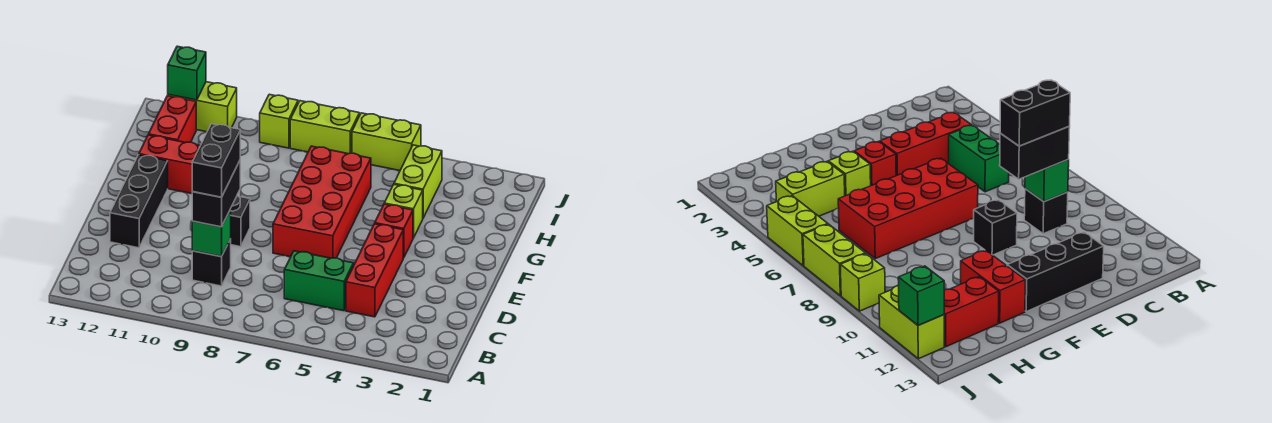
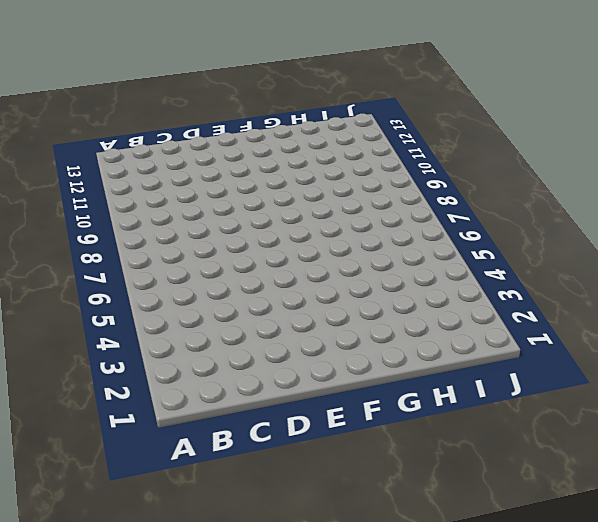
none -> red brick C4:E4 level 1
none -> green brick C5:C6 level 1
none -> black brick C9 level 1

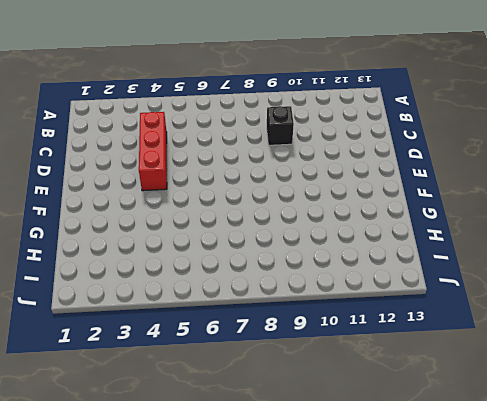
none -> green brick C5:C6 level 1
none -> black brick D12:F12 level 1
none -> red brick E6:H7 level 1

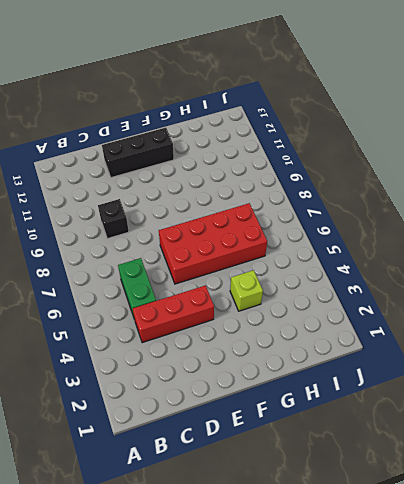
none -> black brick E9 level 1
none -> red brick F4 level 1
none -> red brick G11:G12 level 1

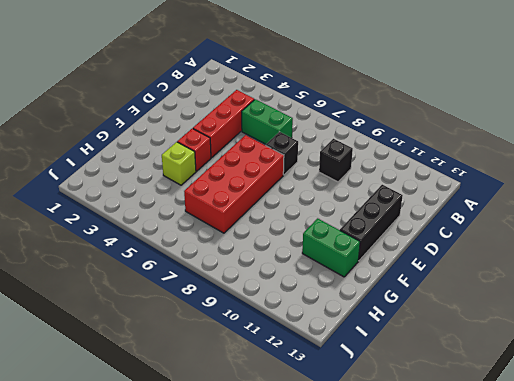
black brick D7 level 1 -> black brick E9 level 1
green brick G11:G12 level 1 -> red brick G11:G12 level 1
none -> lime brick H4:I4 level 1
none -> red brick H12:I12 level 1
none -> lime brick J5:J6 level 1

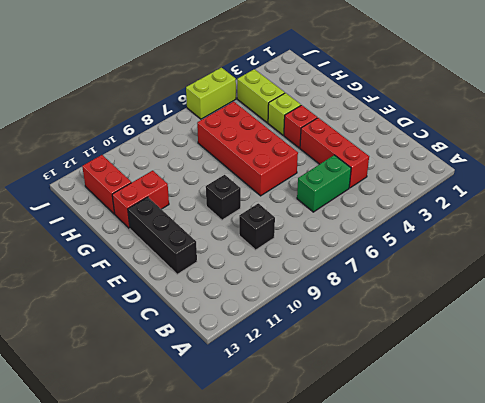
none -> lime brick J7:J8 level 1
none -> lime brick J9 level 1
none -> lime brick J11:J12 level 1

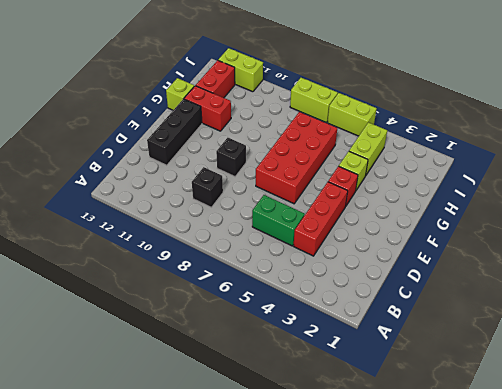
lime brick G13 level 1 -> lime brick J9 level 1
none -> green brick C9 level 2
none -> green brick J12 level 2
none -> black brick C9:D9 level 3

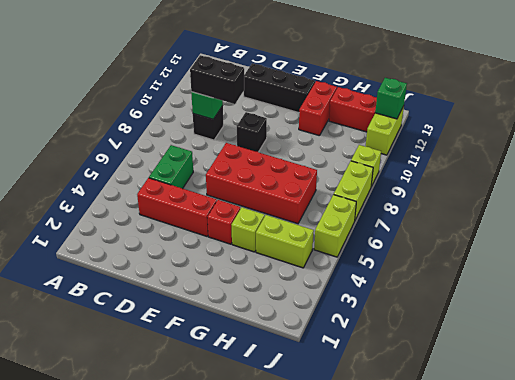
none -> black brick C9:D9 level 4

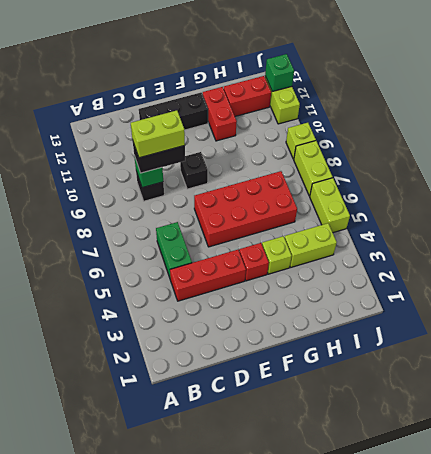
lime brick C9:D9 level 4 -> black brick C9:D9 level 4

